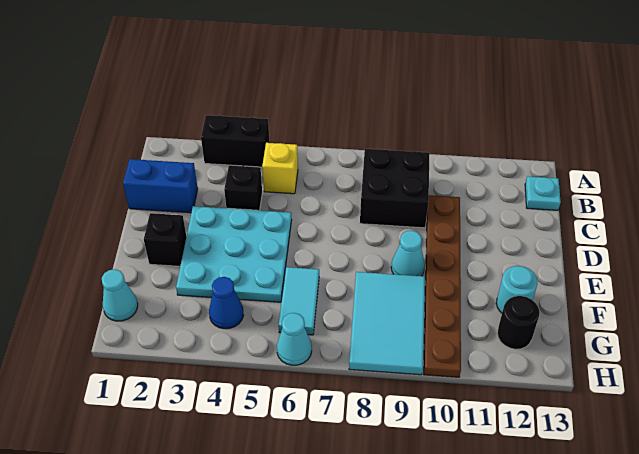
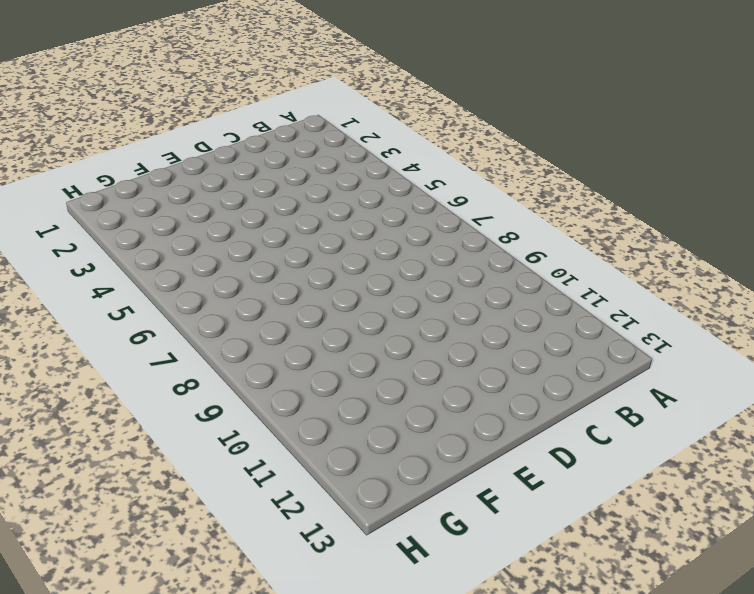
none -> black brick A3:A4 level 1
none -> yellow brick B5 level 1
none -> black brick B8:C9 level 1

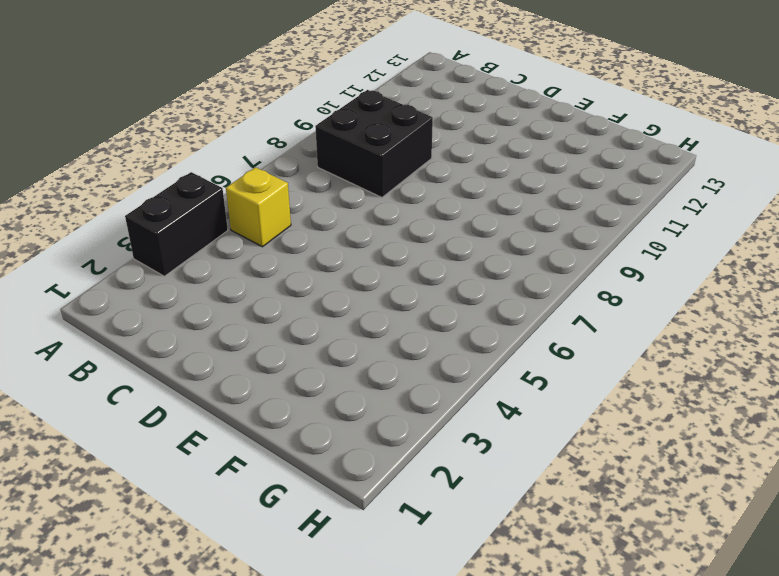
none -> cyan plate B13 level 1
none -> blue brick C1:C2 level 1
none -> black brick C4 level 1

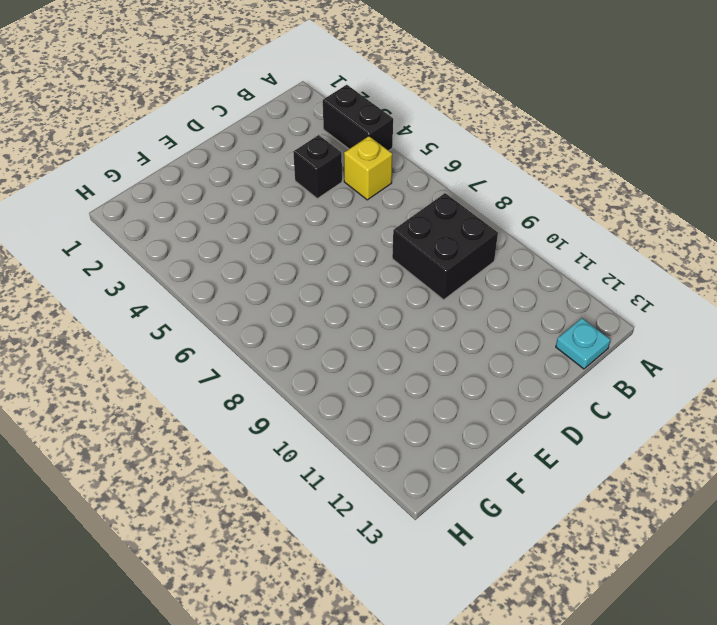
none -> blue brick C1:C2 level 1
none -> brown plate C10:H10 level 1
none -> cyan plate D3:F5 level 1

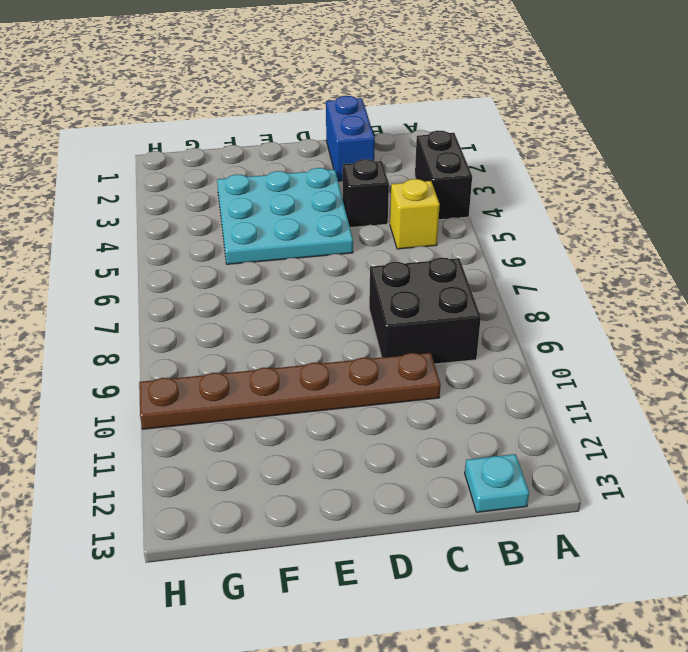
none -> black brick E2 level 1
none -> cyan cone E9 level 1
none -> cyan tile F6:G6 level 1

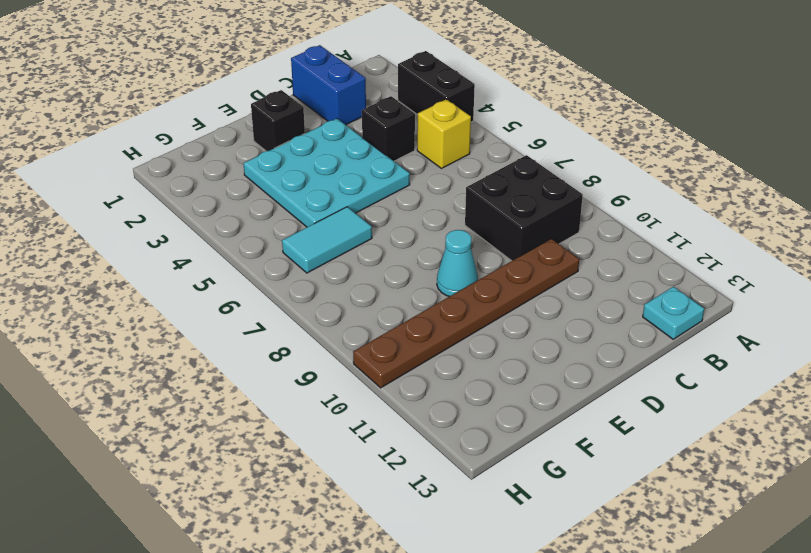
none -> cyan tile F8:H9 level 1
none -> cyan round brick F12 level 1
none -> cyan cone G1 level 1

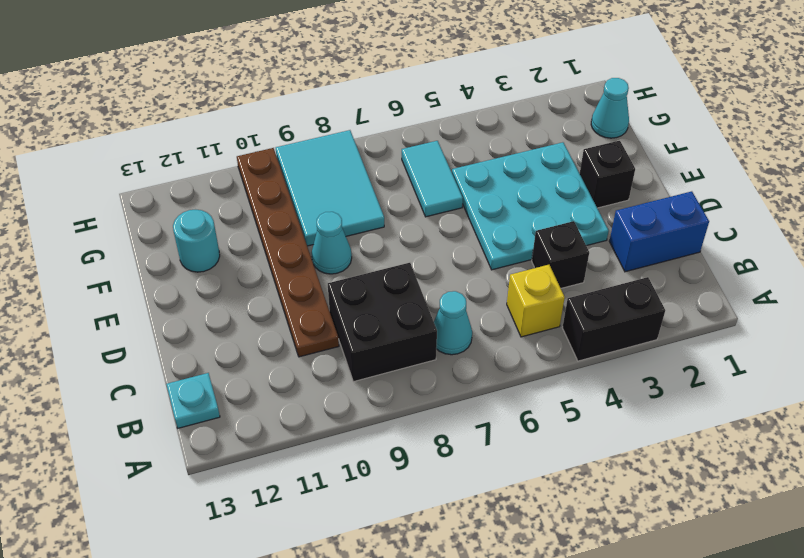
cyan cone B7 level 1 -> cyan cone H6 level 1
none -> blue cone G4 level 1
none -> black round brick G12 level 1

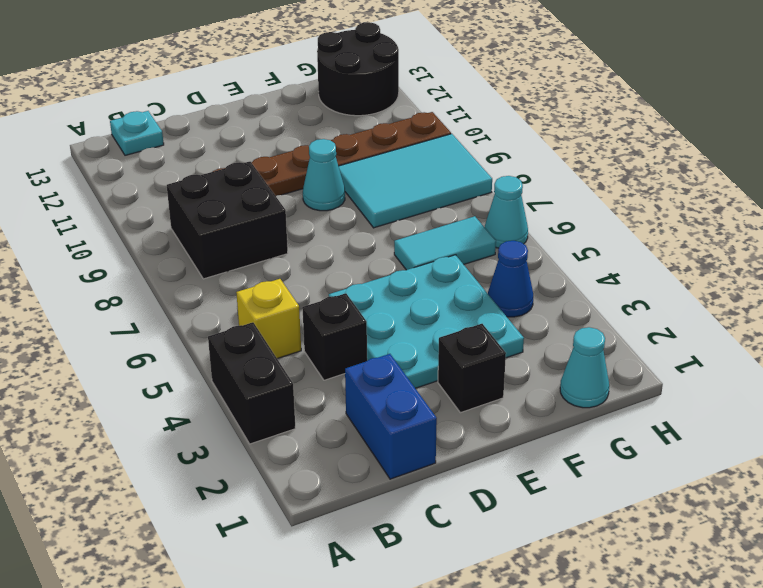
black round brick G12:H13 level 1 -> black round brick G12 level 1
none -> cyan round brick F12 level 1

